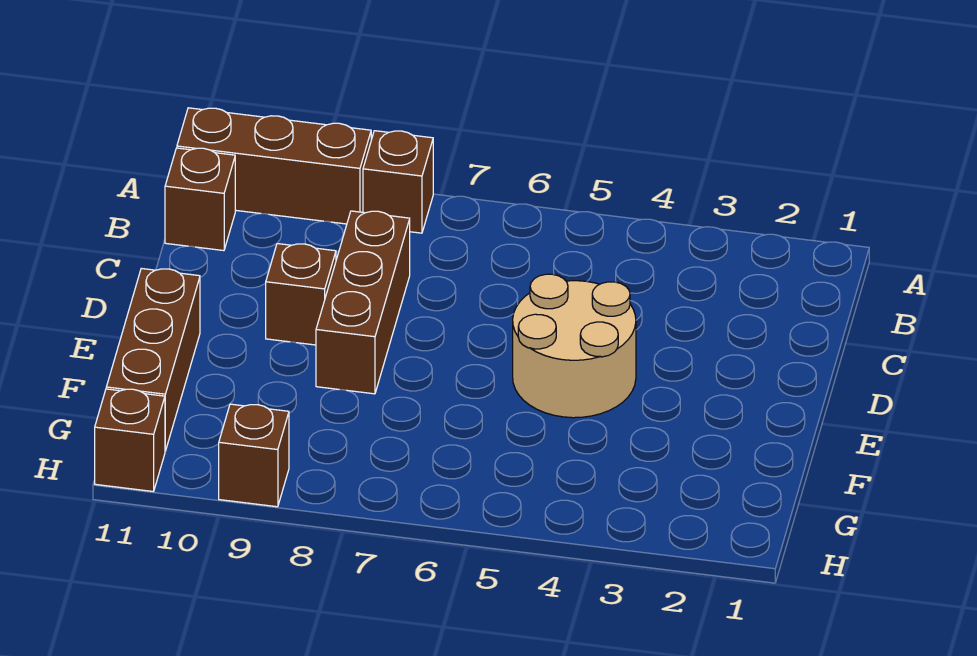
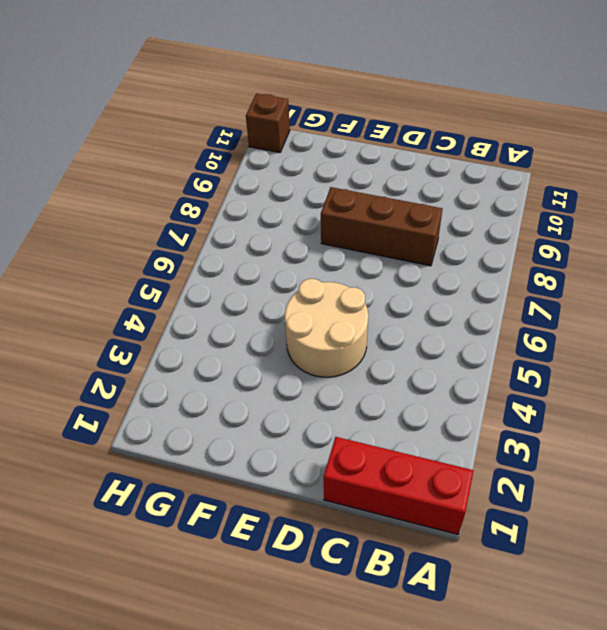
red brick A1:C1 level 1 -> none
none -> brown brick A8 level 1
none -> brown brick A9:A11 level 1

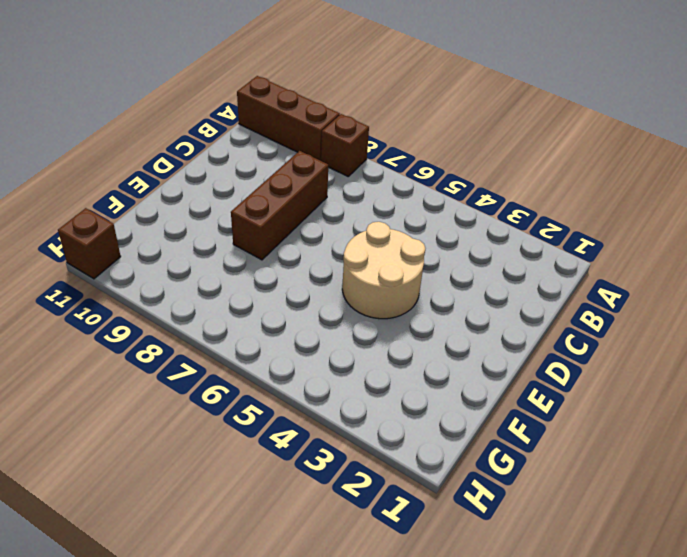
none -> brown brick B11 level 1
none -> brown brick D9 level 1

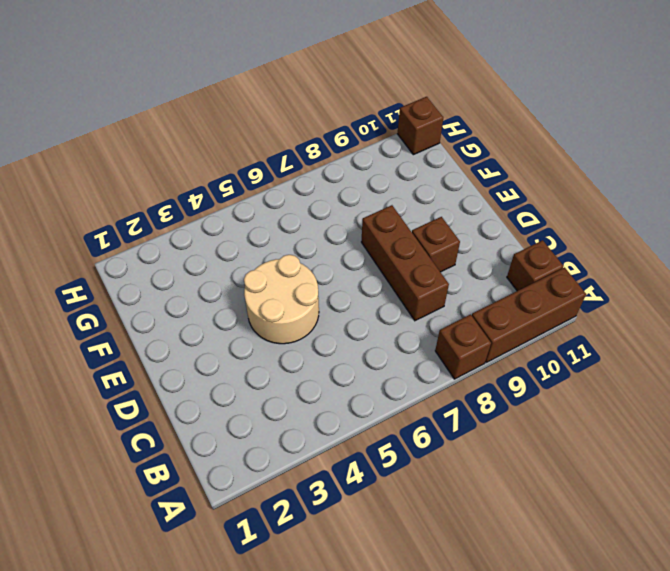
none -> brown brick E11:G11 level 1
none -> brown brick H9 level 1

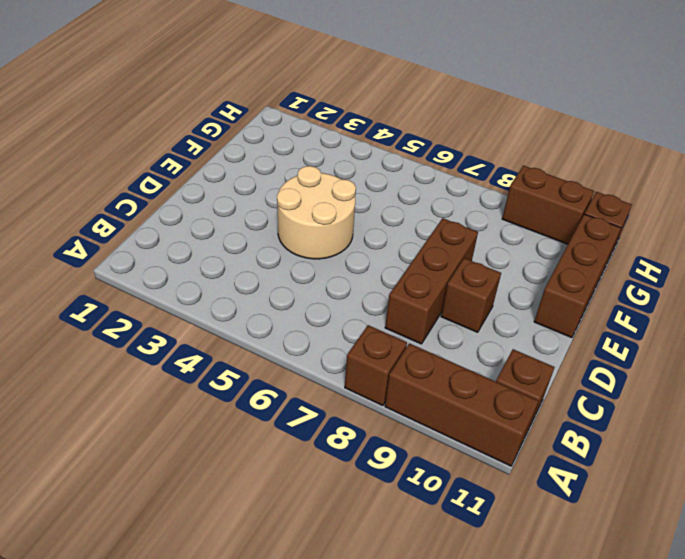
brown brick H9:H10 level 1 -> brown brick H9 level 1

